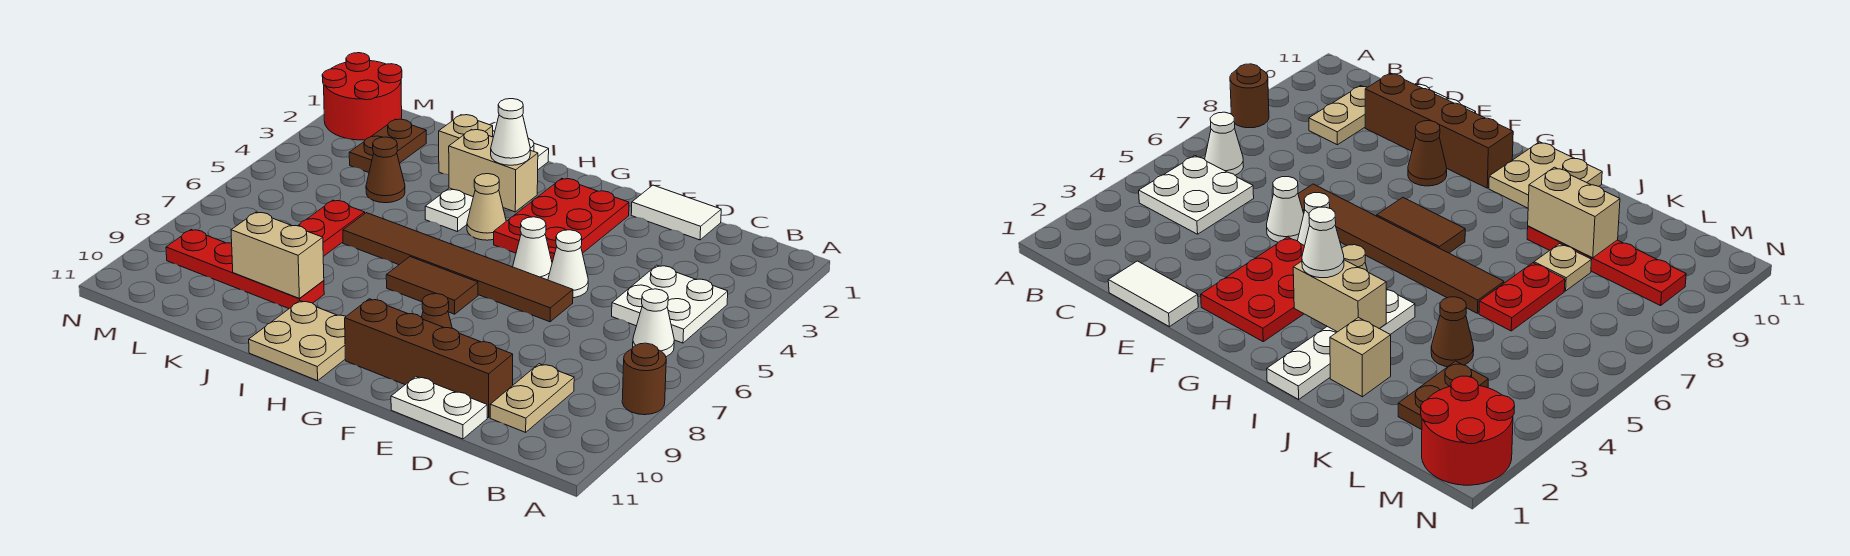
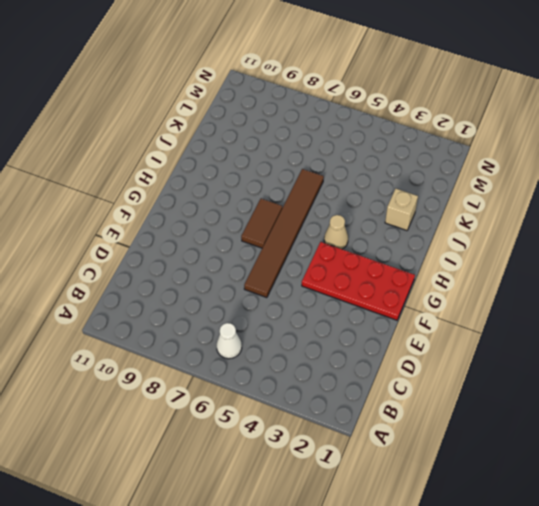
red plate F1:G4 level 1 -> red plate F2:G4 level 1
none -> brown round brick A8 level 1
none -> white plate B4:C5 level 1
none -> tan plate C9:C10 level 1

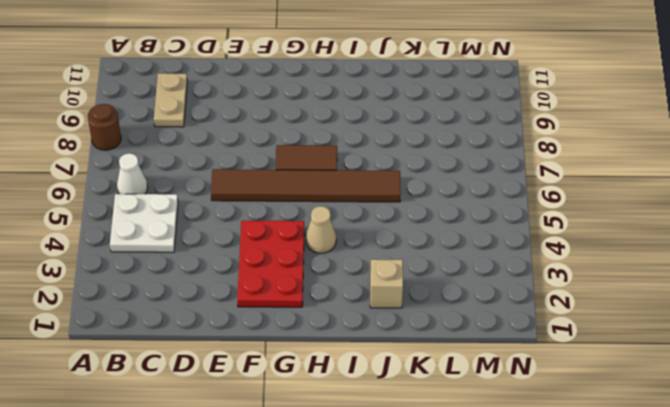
none -> white tile D1:E1 level 1
none -> brown brick D10:G10 level 1
none -> white plate D11:E11 level 1

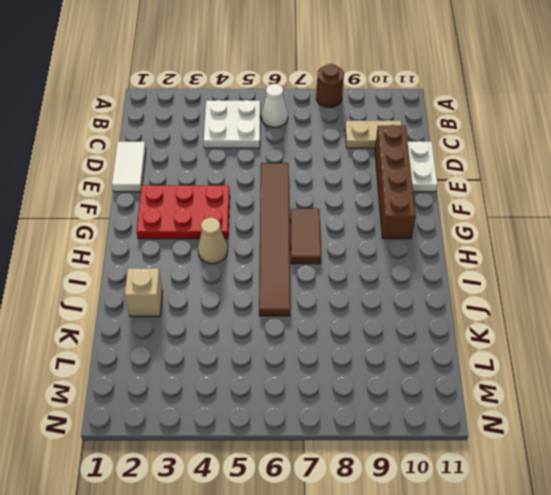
none -> white cone E5 level 1
none -> white cone F5 level 1
none -> brown cone F9 level 1

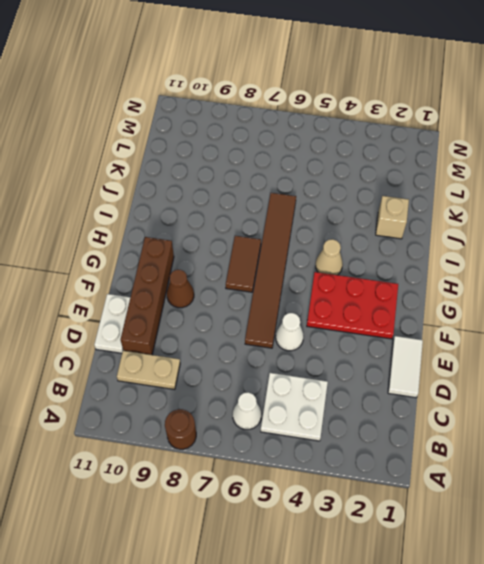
none -> white cone F5 level 1
none -> tan plate H10:I11 level 1
none -> white plate I1:I4 level 1

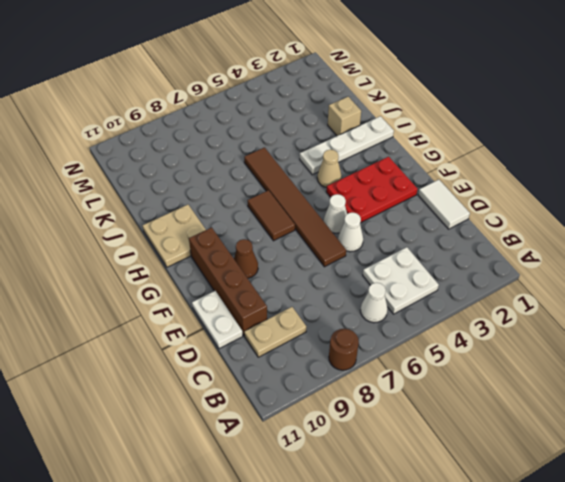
none -> red plate J9:M9 level 1
none -> brown cone K4 level 1
none -> red plate K6:K7 level 1

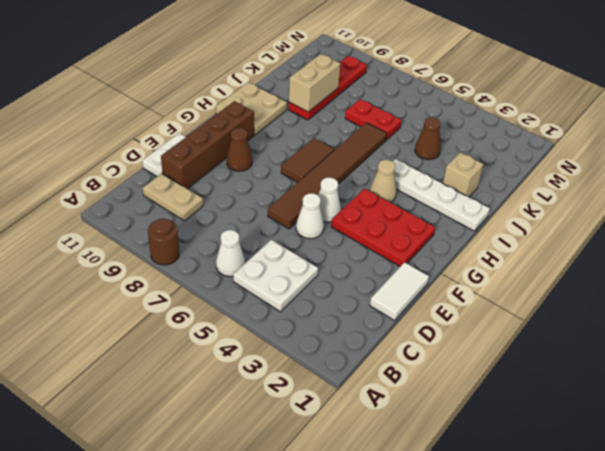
none -> tan plate K8 level 1
none -> brown plate L2:L3 level 1
none -> red round brick M1:N2 level 1

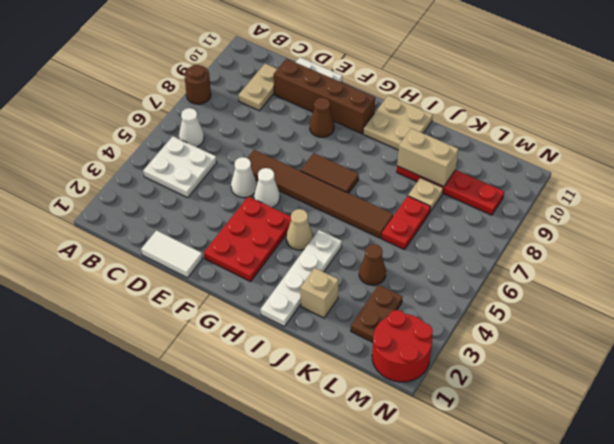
none -> tan brick H3:I3 level 2
none -> white cone H3 level 3

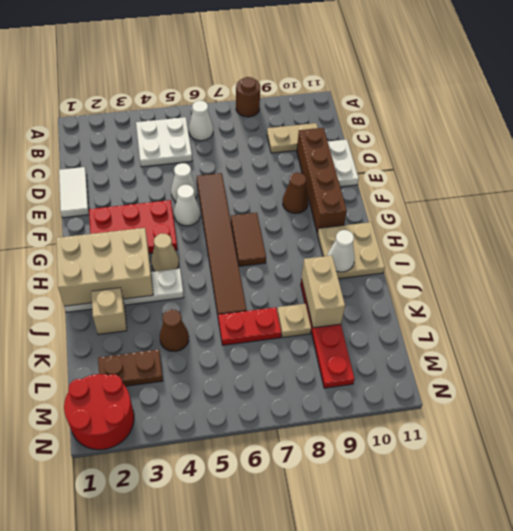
tan brick H1:I3 level 2 -> tan brick H3:I3 level 2
white cone I10 level 2 -> white cone H3 level 3

